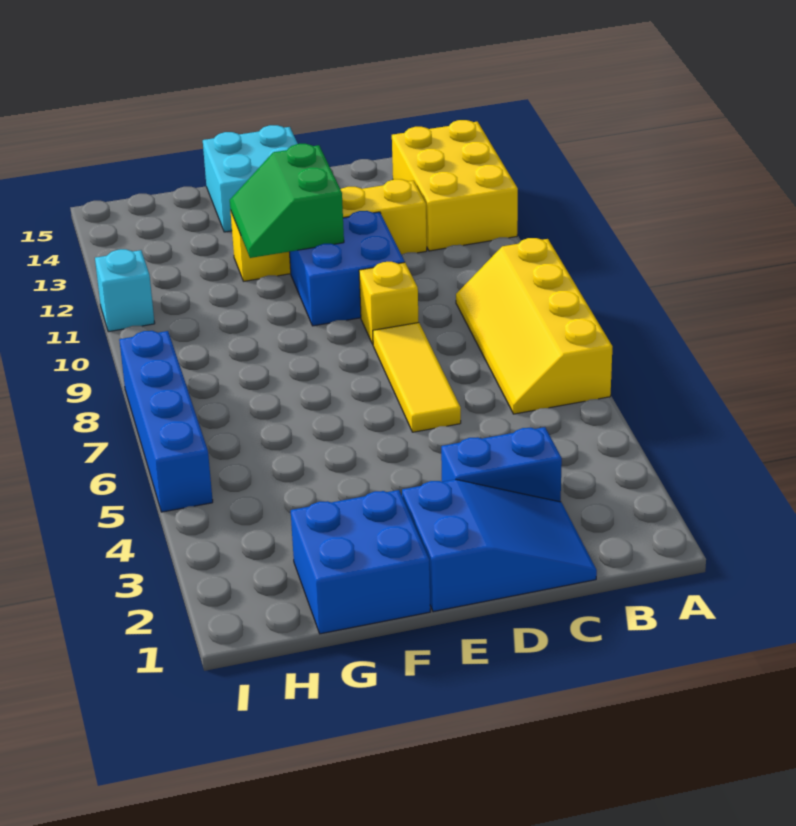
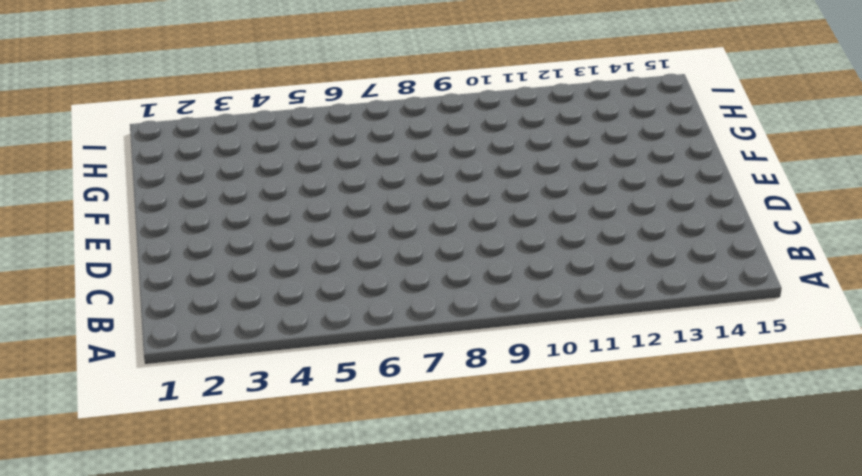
none -> yellow slope A6:B9 level 1 top A
none -> yellow brick A12:B14 level 1
none -> blue slope C1:E2 level 1 top E

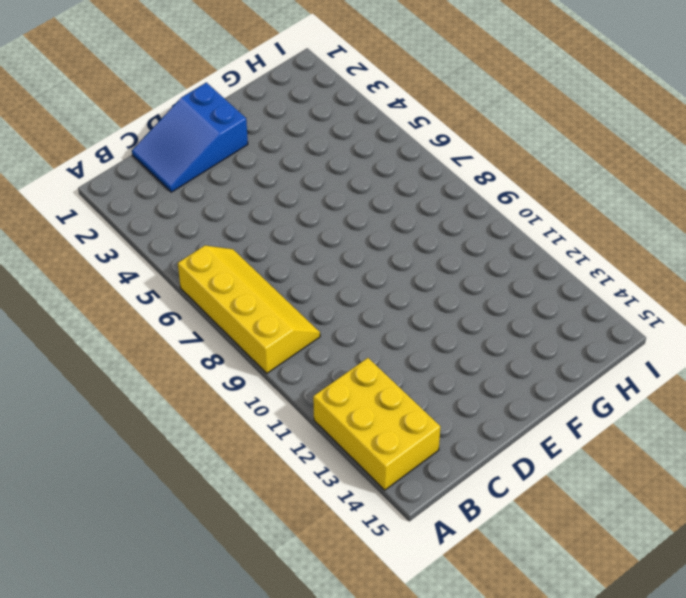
none -> blue brick C3:D3 level 1
none -> yellow brick C12:F12 level 1
none -> yellow tile D6:D8 level 1

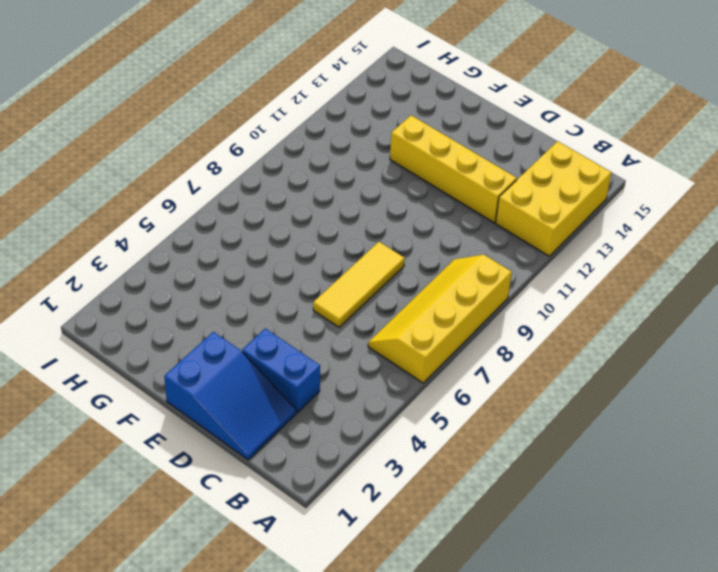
none -> yellow brick D9 level 1
none -> blue brick D10:E11 level 1
none -> cyan brick E14:F15 level 1

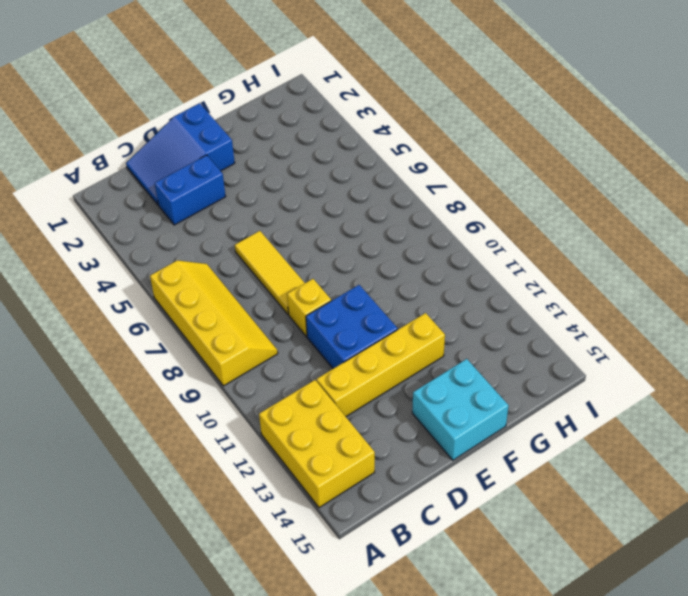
none -> blue brick F1:G2 level 1
none -> blue brick I5:I8 level 1
none -> cyan brick I11 level 1

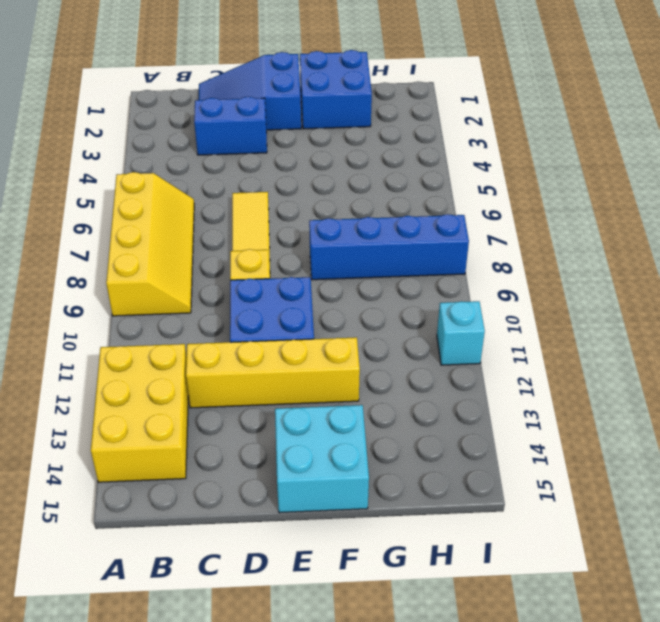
blue brick F8:I8 level 1 -> blue brick I5:I8 level 1
none -> green slope E11:F12 level 2 top E

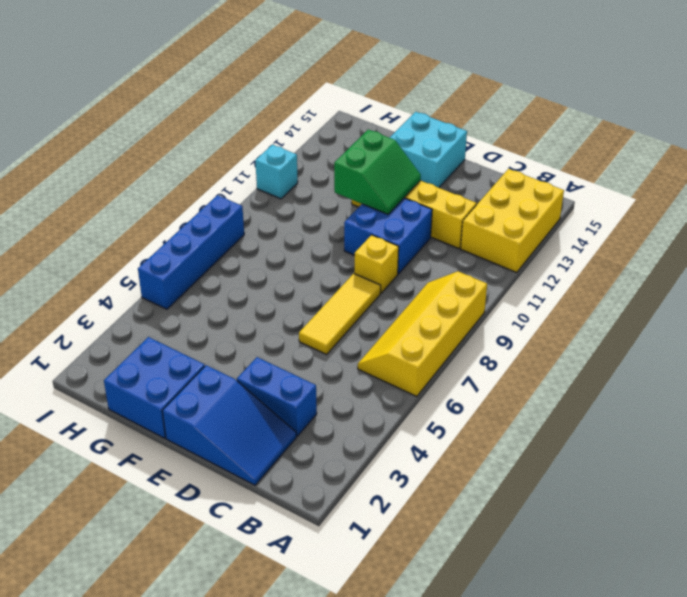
green slope E11:F12 level 2 top F -> green slope E11:F12 level 2 top E

